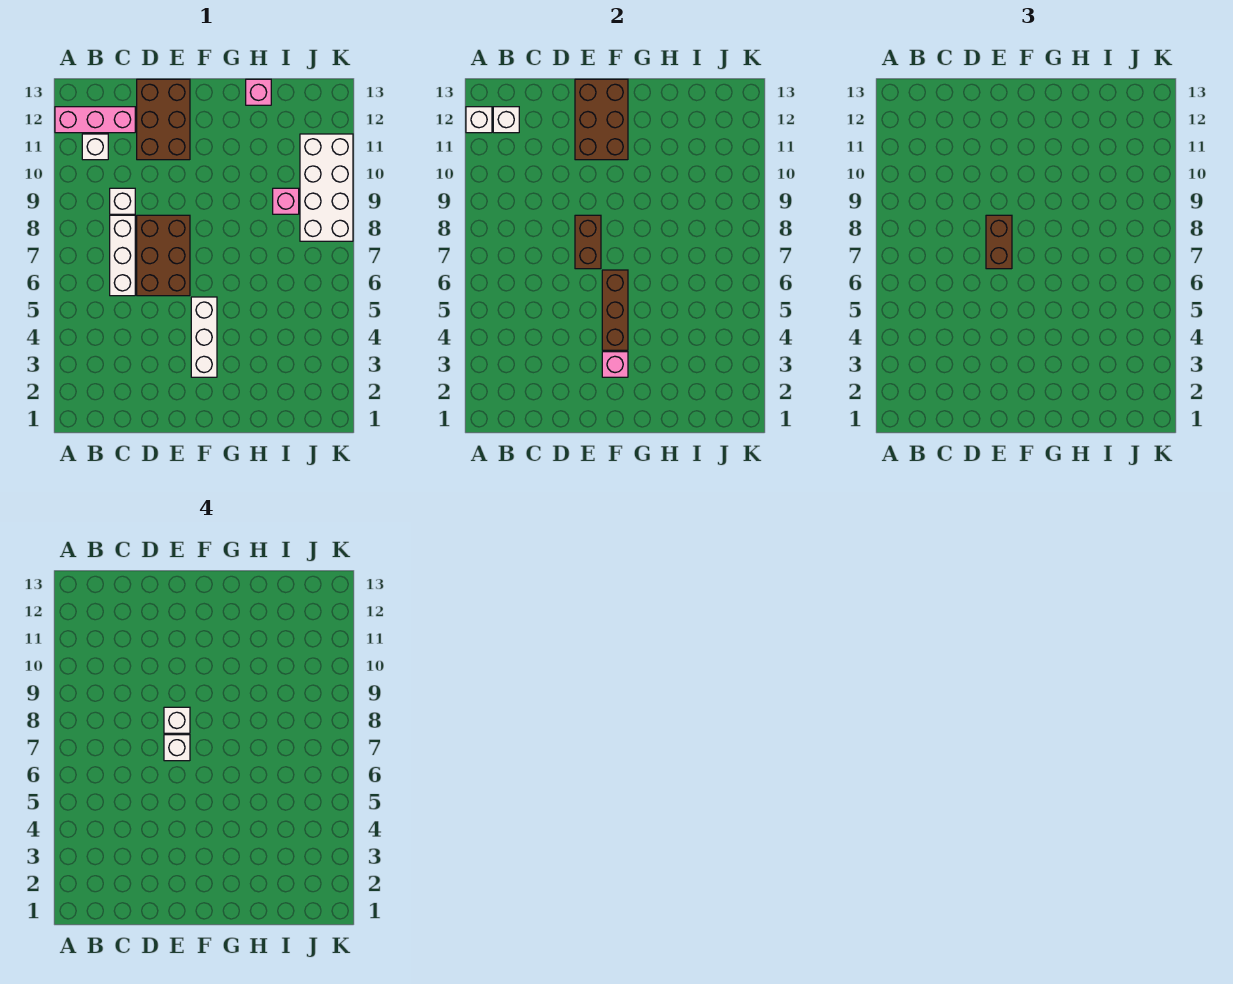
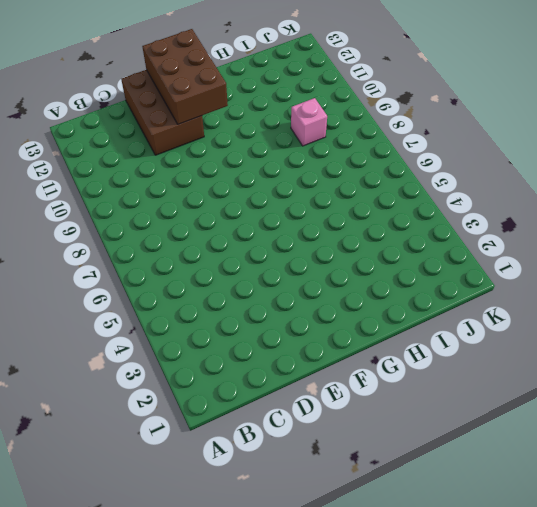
none -> pink brick A12:C12 level 1
none -> white brick B11 level 1
none -> white brick C6:C8 level 1

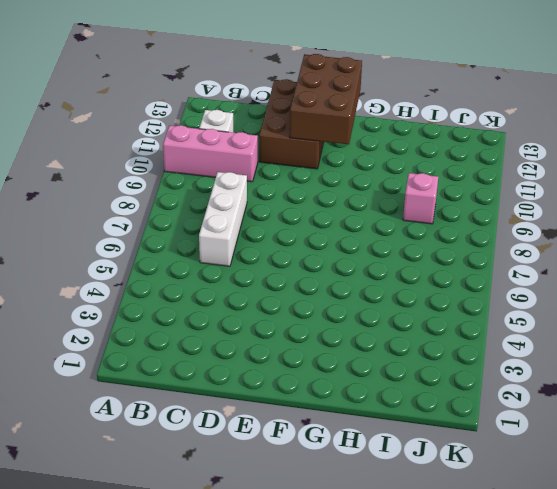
pink brick A10:C10 level 1 -> pink brick A12:C12 level 1
none -> white brick C9 level 1
none -> brown brick D6:E8 level 1
none -> white brick F3:F5 level 1

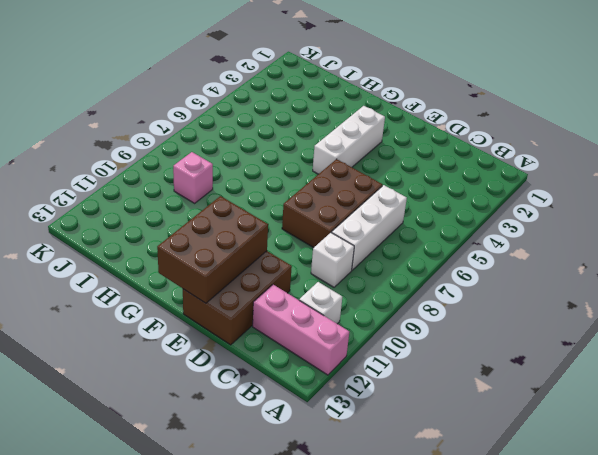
none -> pink brick H13 level 1
none -> white brick J8:K11 level 1
none -> white brick A12 level 2

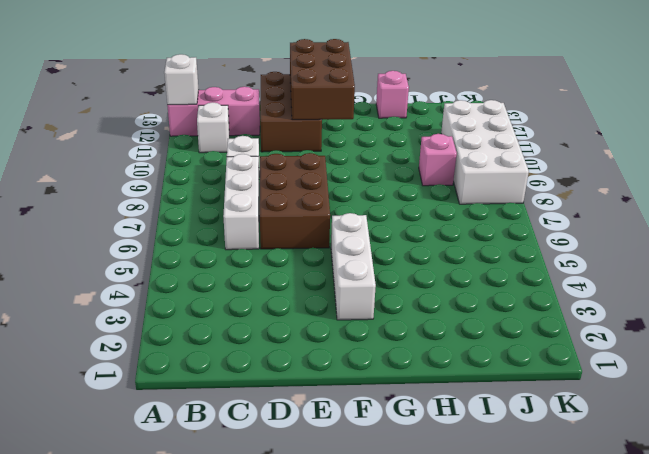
none -> white brick B12 level 2
none -> brown brick E7:E8 level 2
none -> pink brick F3 level 2

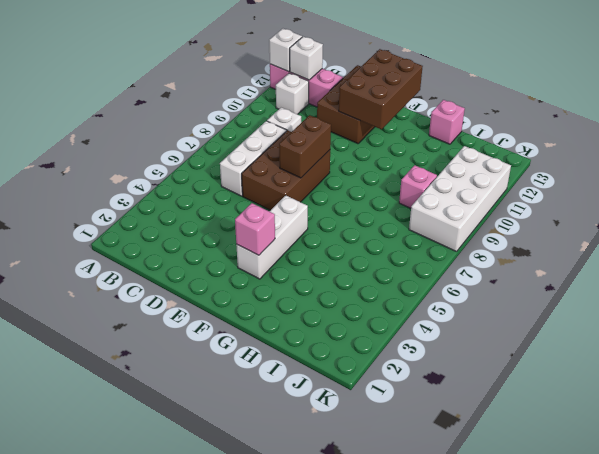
none -> brown brick F4:F6 level 2
none -> brown brick E7:E8 level 3
none -> white brick E7 level 4

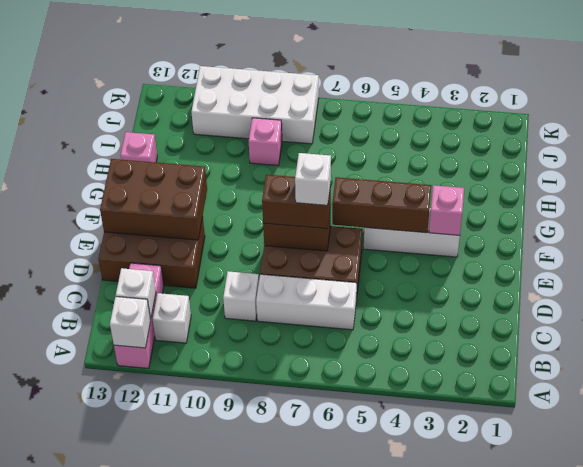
none -> white brick E8 level 4

